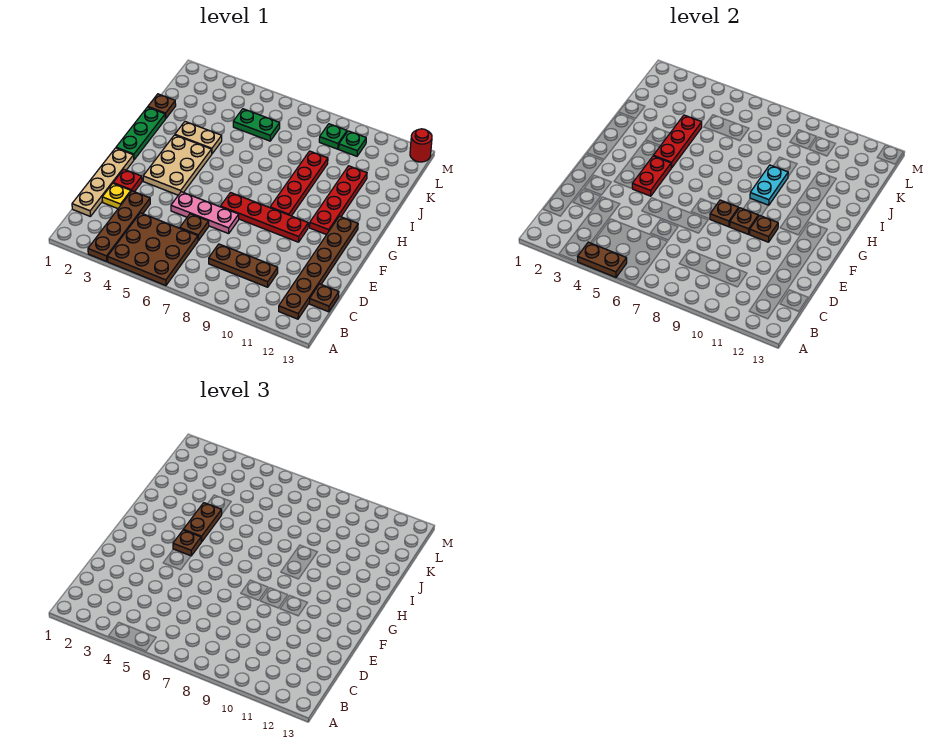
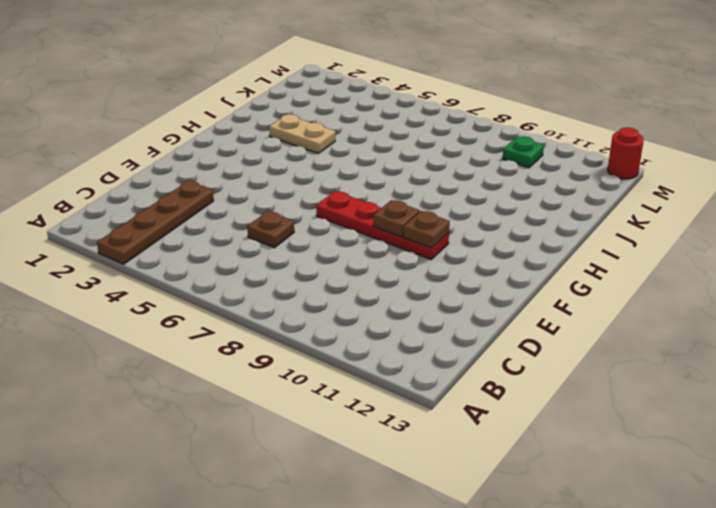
none -> brown plate A4:C6 level 1
none -> brown plate B12:G12 level 1
none -> tan plate C1:F1 level 1
none -> brown plate C8:C10 level 1

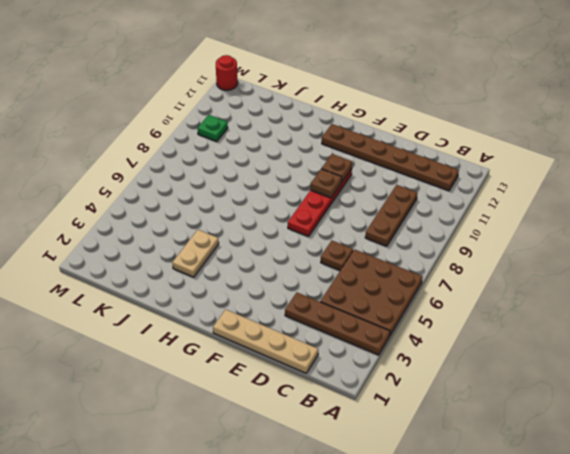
none -> brown plate C13 level 1
none -> yellow plate D2 level 1
none -> red plate E2 level 1
none -> pink plate E5:E7 level 1

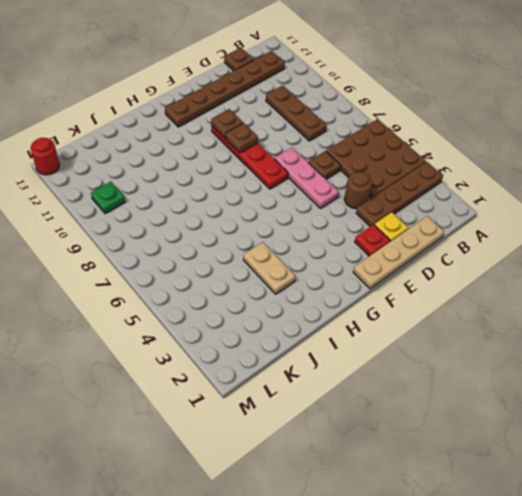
brown round brick D4 level 1 -> none
none -> tan plate F3:H4 level 1
none -> green plate G1:I1 level 1
none -> red plate G9:J9 level 1
none -> red plate G11:J11 level 1

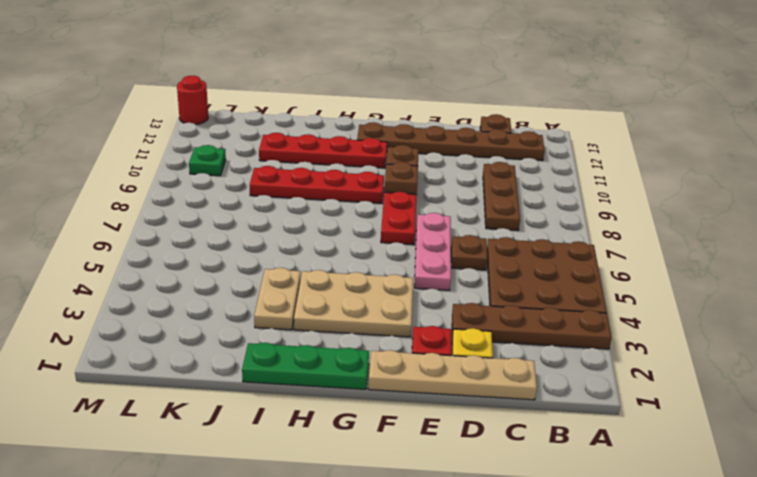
none -> brown plate J1 level 1
none -> green plate K5:K6 level 1
none -> green plate L9 level 1
none -> brown plate A4:A5 level 2

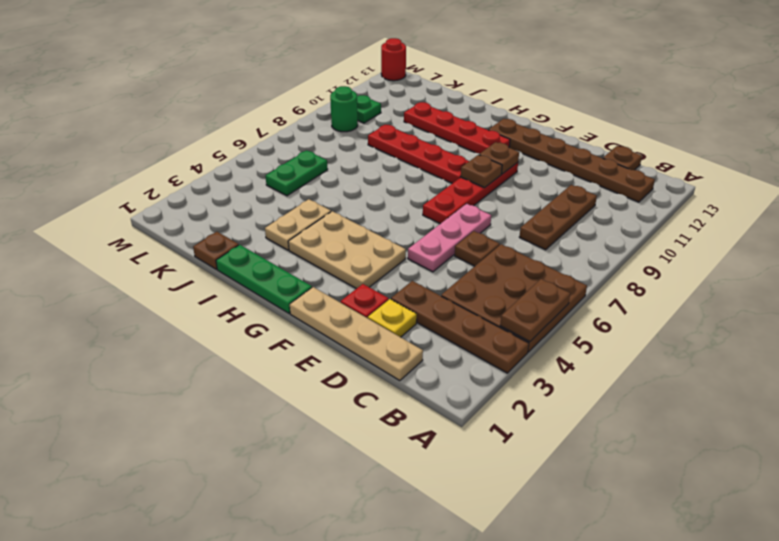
green round brick L9 level 1 -> green plate L9 level 1
none -> red plate F4:G4 level 2
none -> brown plate F8 level 2
none -> red plate H4:J4 level 2
none -> cyan plate H9:I9 level 2

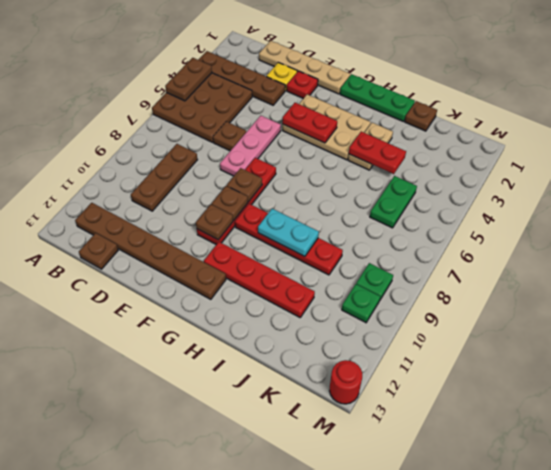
red plate I4:J4 level 2 -> red plate H4:J4 level 2
none -> brown plate G4 level 3
none -> brown plate H4:I4 level 3

